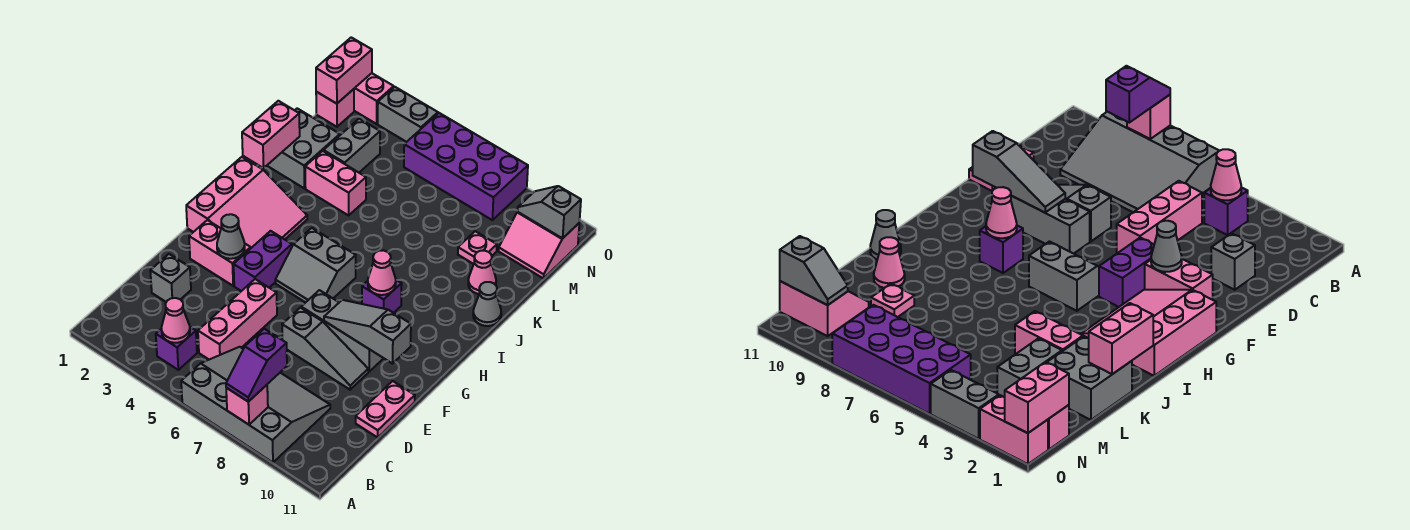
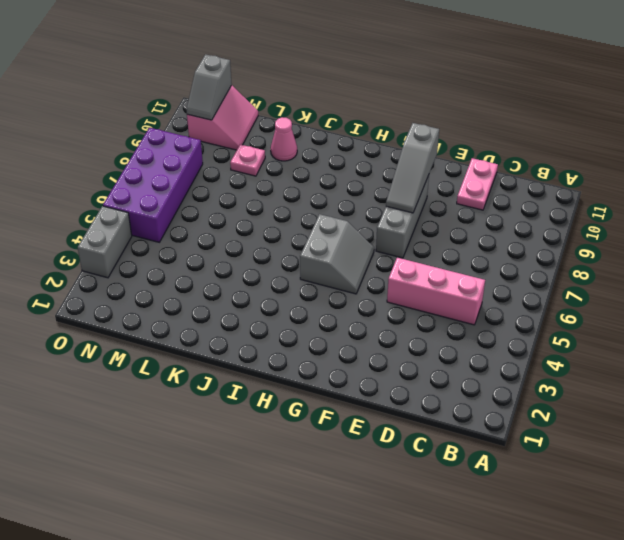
pink plate D10:D11 level 1 -> pink plate D11:E11 level 1
none -> grey slope A6:C9 level 1 top A
none -> purple brick B4 level 1
none -> grey brick D2 level 1
none -> grey slope E7:E9 level 1 top 7

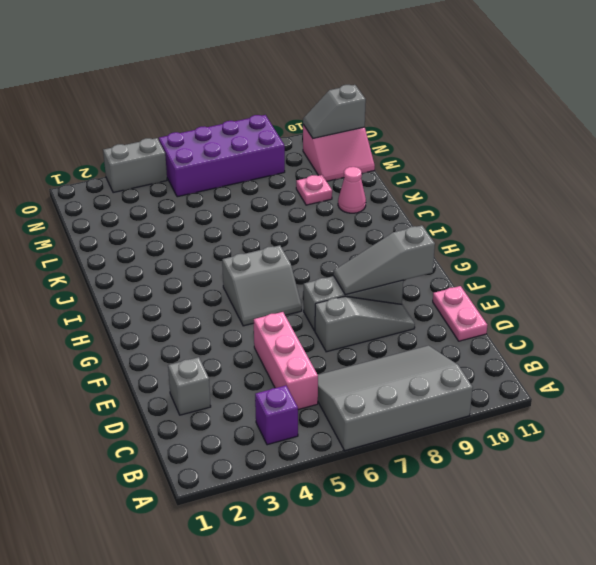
none -> pink brick F2:F3 level 1
none -> purple brick F4:G4 level 1
none -> pink slope G1:I3 level 1 top 1
none -> purple brick H8 level 1

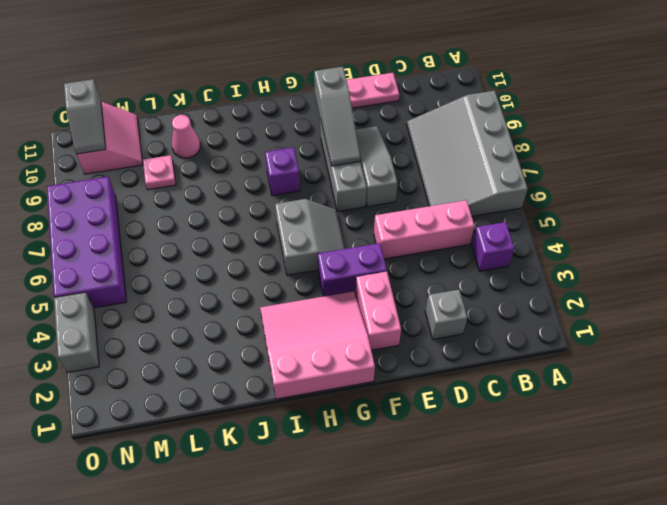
none -> grey cone J11 level 1
none -> grey brick K1:L2 level 1
none -> pink brick K3:K4 level 1
none -> grey brick L3:M3 level 1

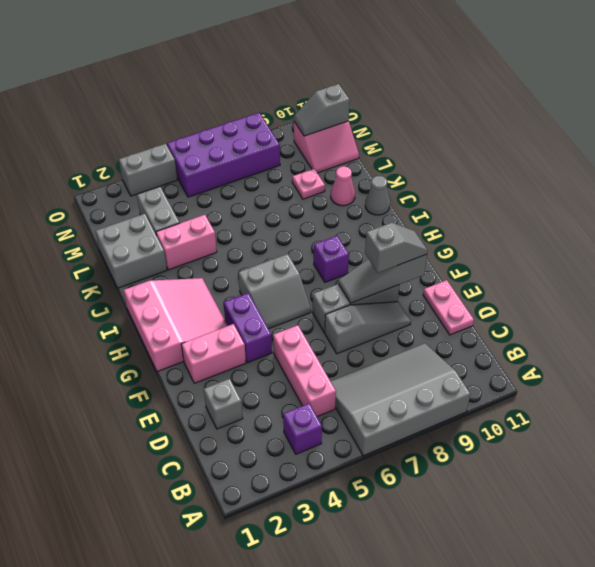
grey slope F9:F10 level 3 top 9 -> none
none -> pink brick N1 level 1
none -> pink brick O1:O2 level 1
none -> pink brick A8 level 2
none -> pink cone B4 level 2

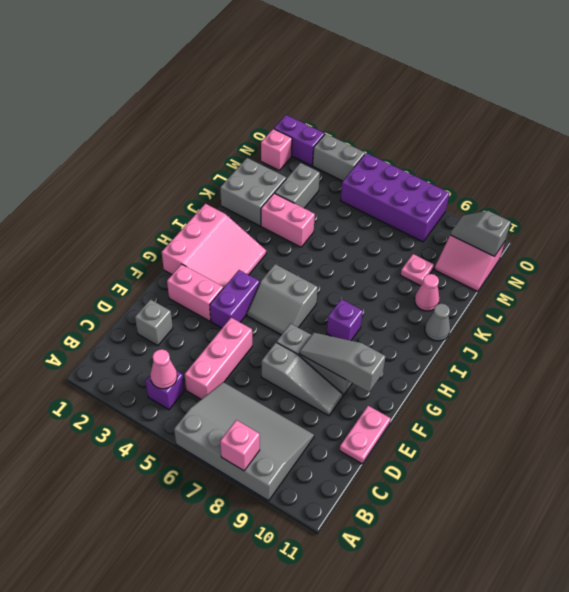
purple brick O1:O2 level 1 -> pink brick O1:O2 level 1
none -> grey cone F3 level 2
none -> pink cone H8 level 2
none -> pink brick J1:K1 level 2
none -> pink brick N1:O1 level 2

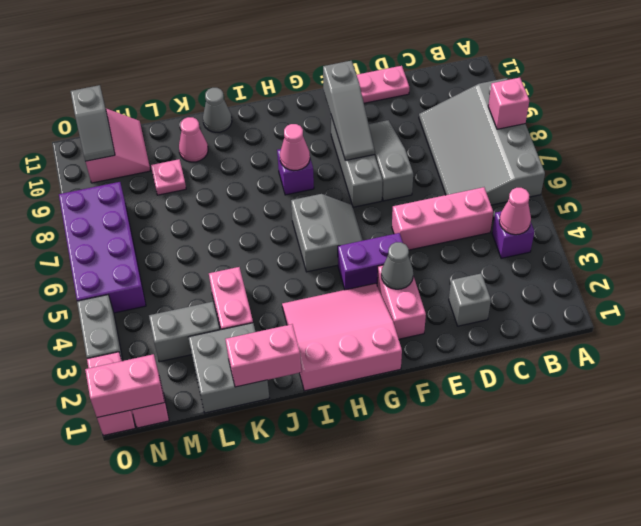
none -> purple slope A8:B8 level 3 top B

